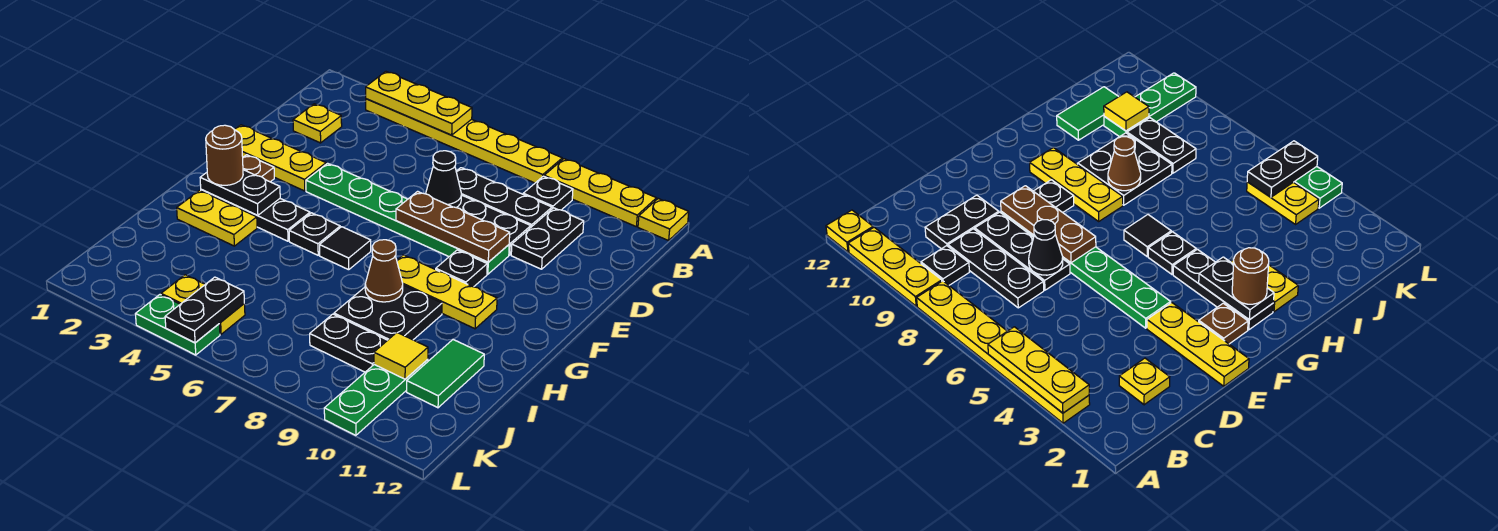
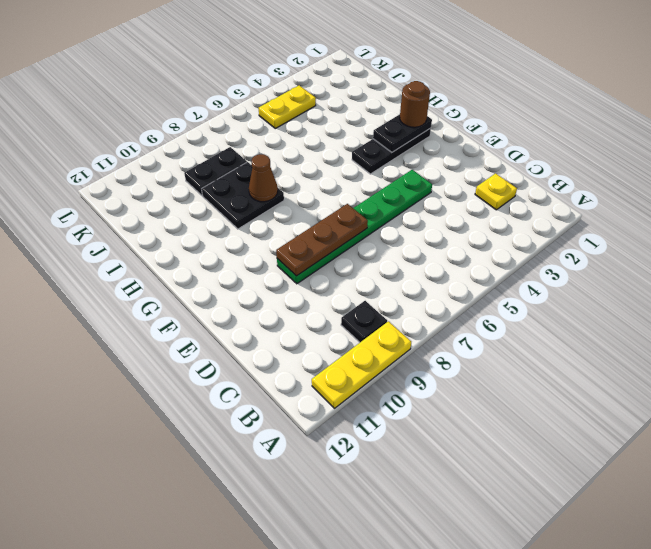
none -> yellow plate A3:A8 level 1
none -> yellow plate A12 level 1
none -> black plate C7:C9 level 1
none -> black plate C10:D10 level 1

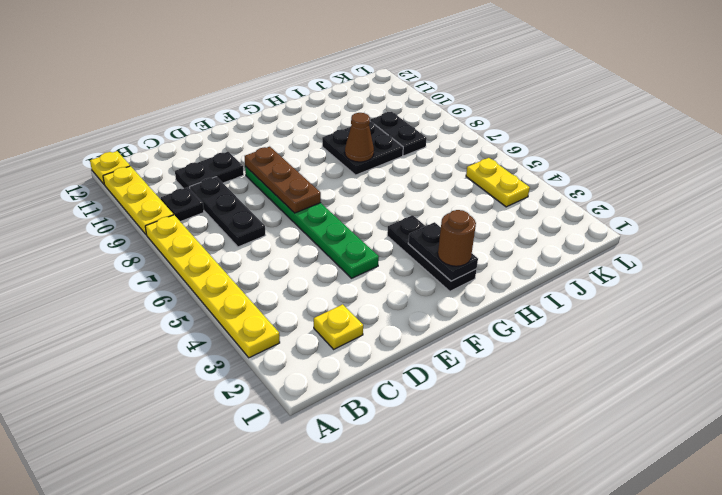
none -> black plate D7:D9 level 1
none -> yellow plate E1:E3 level 1
none -> brown plate F2 level 1
none -> black plate F9 level 1

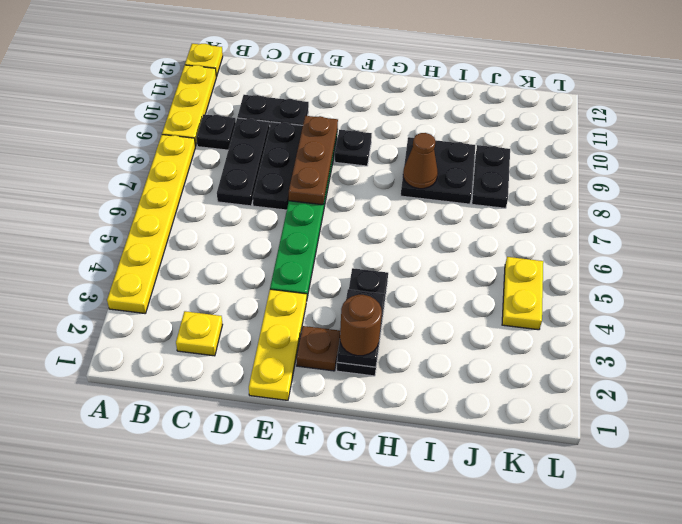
none -> black plate G5 level 1
none -> black tile G6 level 1
none -> yellow plate G8:G10 level 1
none -> yellow plate H2:H3 level 1

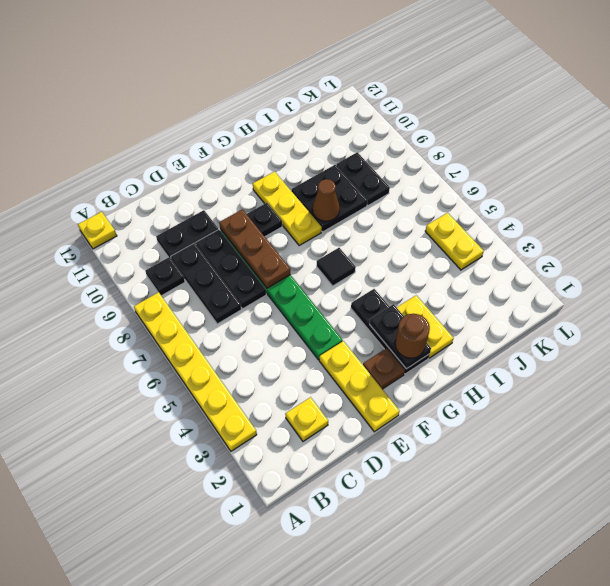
none -> yellow plate A9:A11 level 1
none -> black plate G5 level 1
none -> green tile I11:J11 level 1
none -> green plate J10:L10 level 1

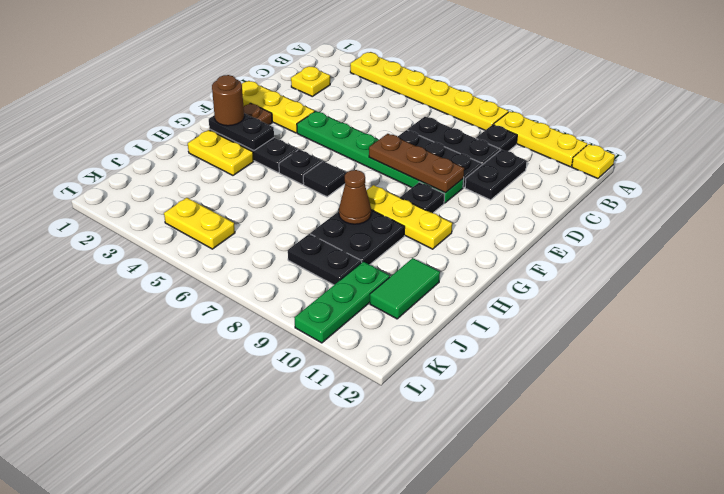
none -> green plate L4:L5 level 1
none -> yellow plate A3:A5 level 2
none -> black cone D7 level 2
none -> yellow tile J10 level 2

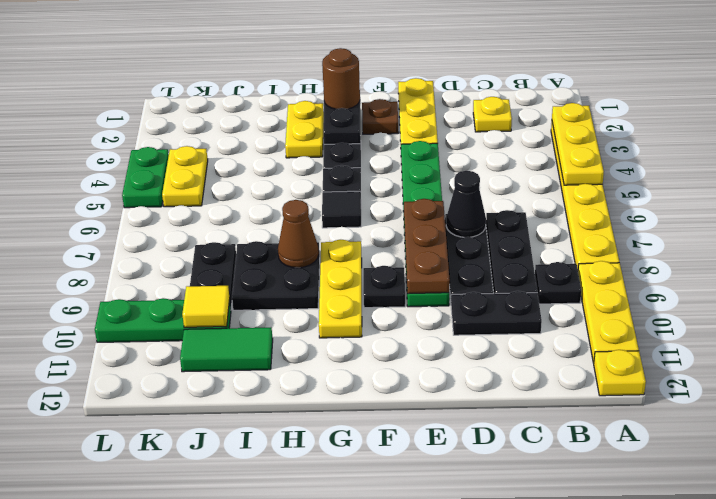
none -> black plate K5:L5 level 2

